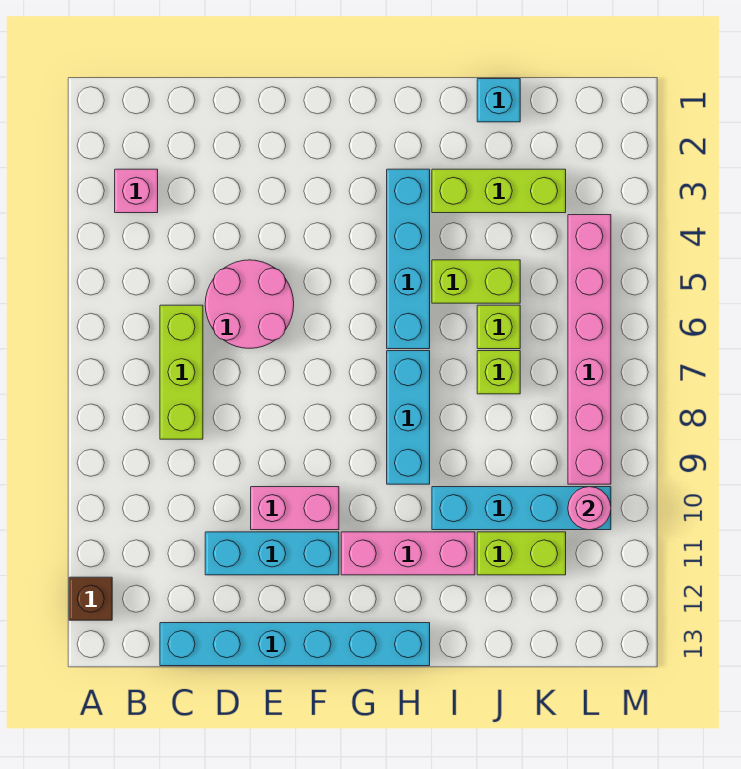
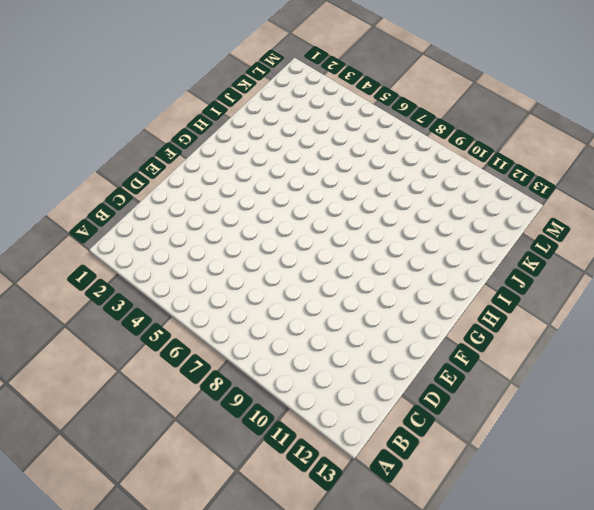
none -> brown brick A12 level 1
none -> pink brick B3 level 1
none -> lime brick C6:C8 level 1

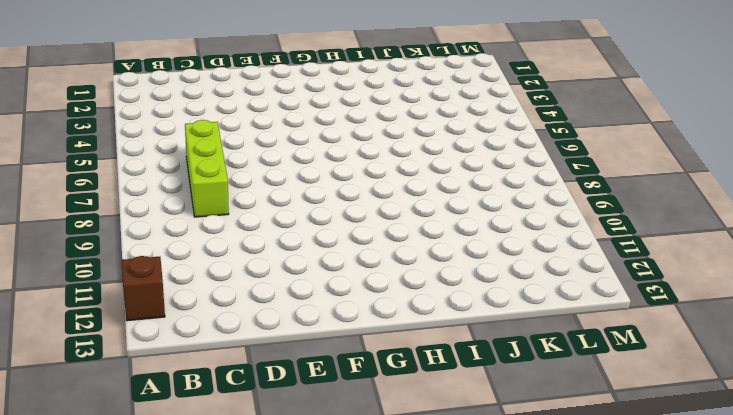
none -> pink brick B3 level 1
none -> cyan brick C13:H13 level 1
none -> pink round brick D5:E6 level 1

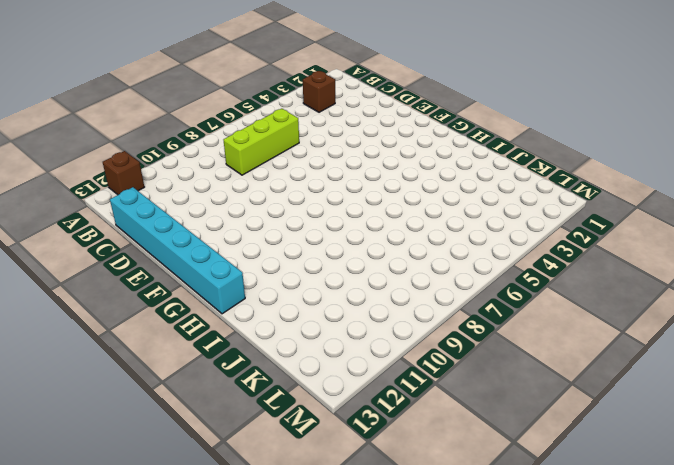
brown brick B3 level 1 -> pink brick B3 level 1
none -> pink round brick D5:E6 level 1
none -> cyan brick D11:F11 level 1
none -> pink brick E10:F10 level 1

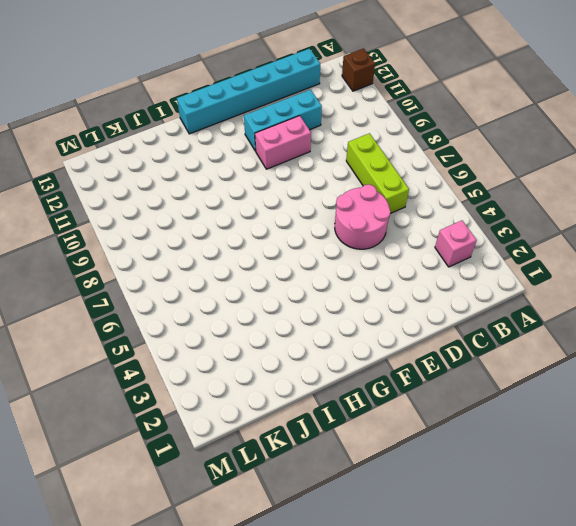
none -> pink brick G11:I11 level 1
none -> cyan brick H3:H6 level 1
none -> cyan brick H7:H9 level 1

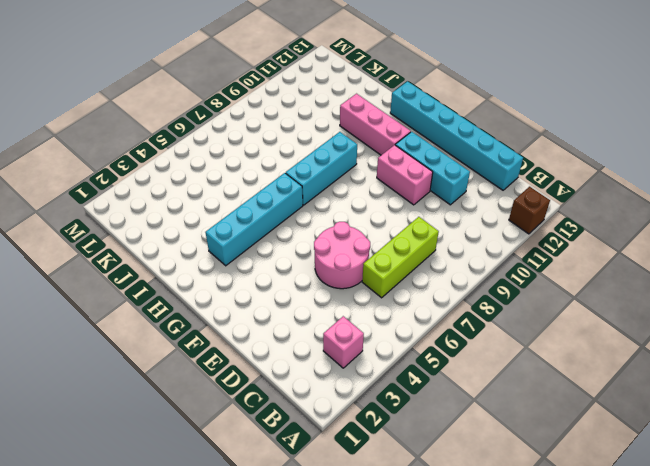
none -> lime brick I3:K3 level 1
none -> lime brick I5:J5 level 1
none -> cyan brick I10:L10 level 1

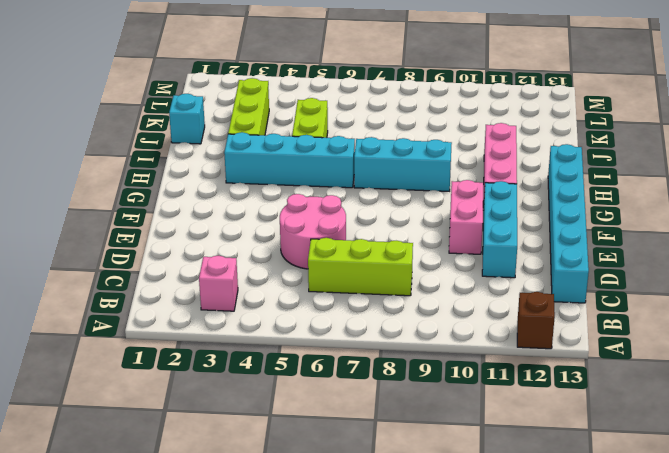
none -> cyan brick I10:L10 level 1
none -> lime brick J6 level 1
none -> lime brick J7 level 1

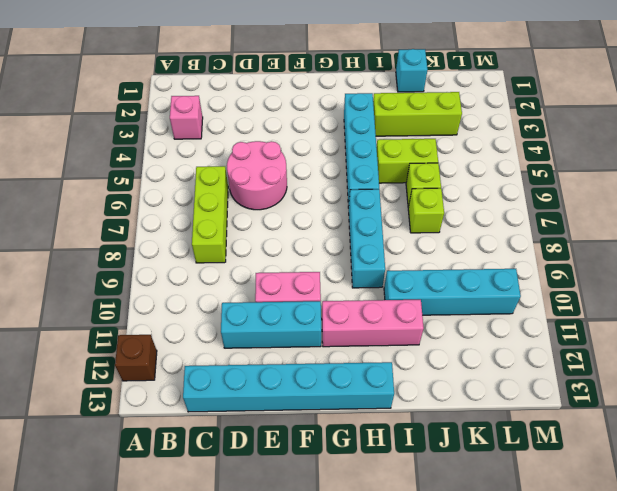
none -> lime brick J11:K11 level 1
none -> pink brick L4:L9 level 1
none -> pink round brick L10 level 2

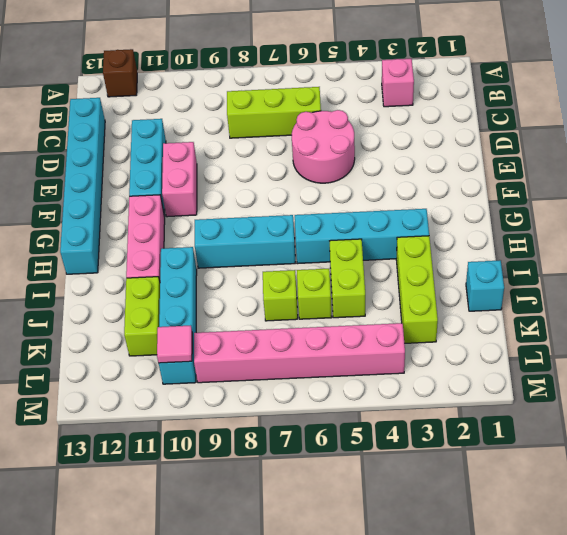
pink tile L10 level 2 -> pink round brick L10 level 2

